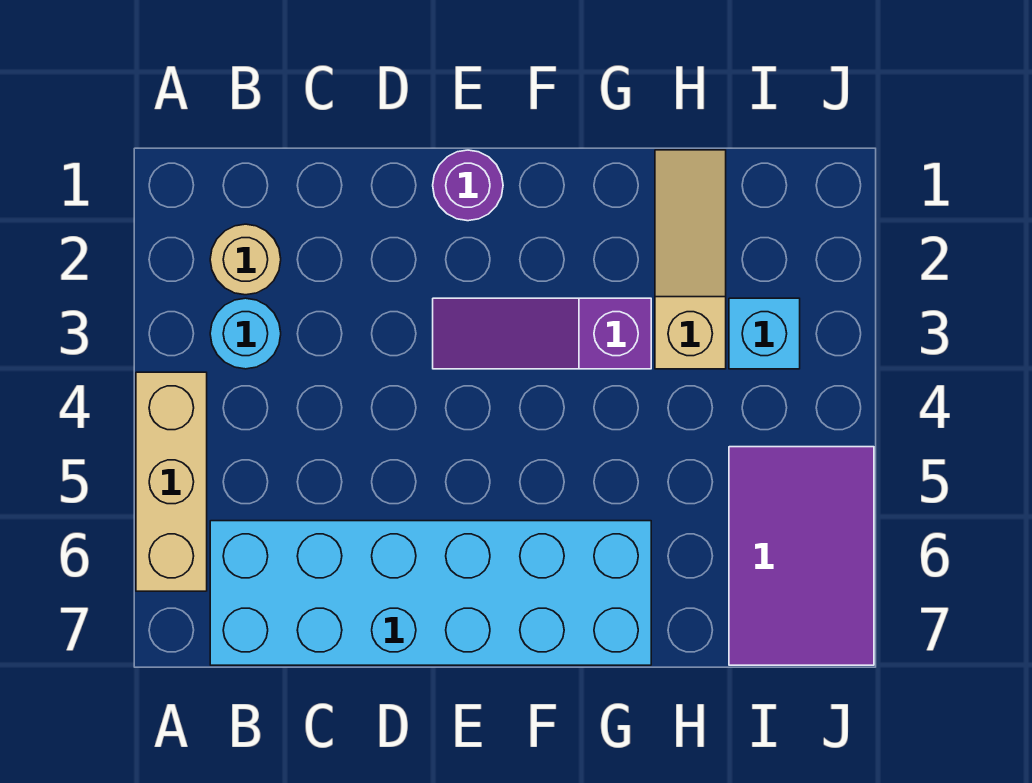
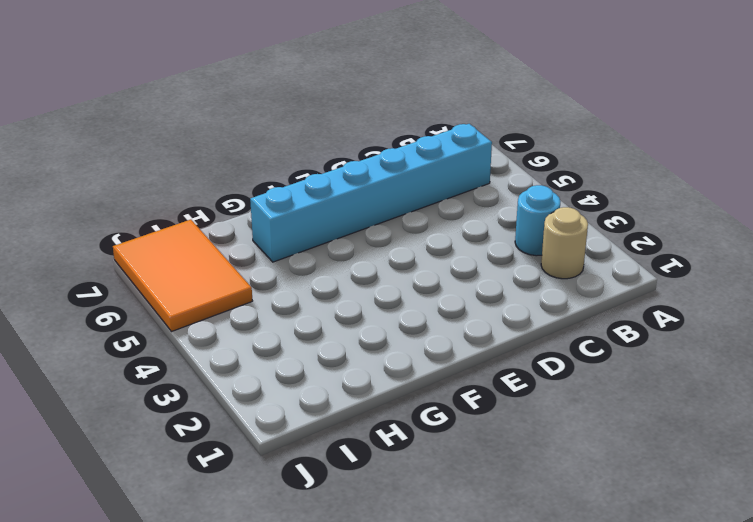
cyan brick B6:G6 level 1 -> cyan brick B6:G7 level 1
orange tile I5:J7 level 1 -> purple tile I5:J7 level 1
none -> tan brick A4:A6 level 1
none -> purple round brick E1 level 1

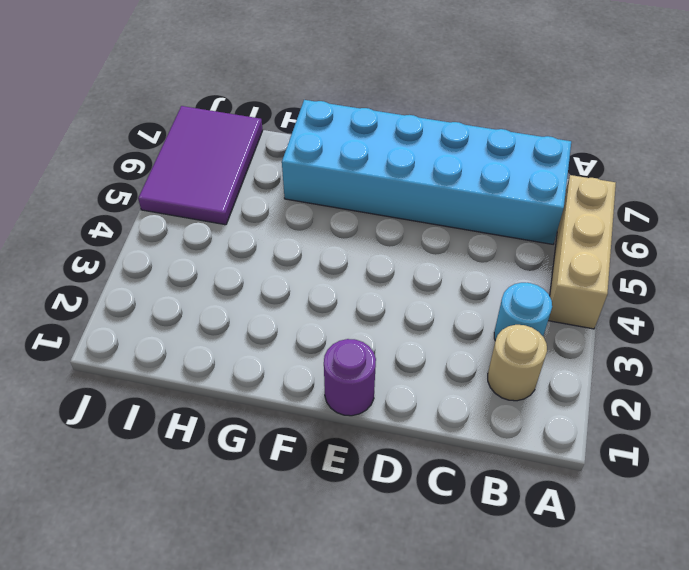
none -> purple slope E3:G3 level 1 top G
none -> tan slope H1:H3 level 1 top 3

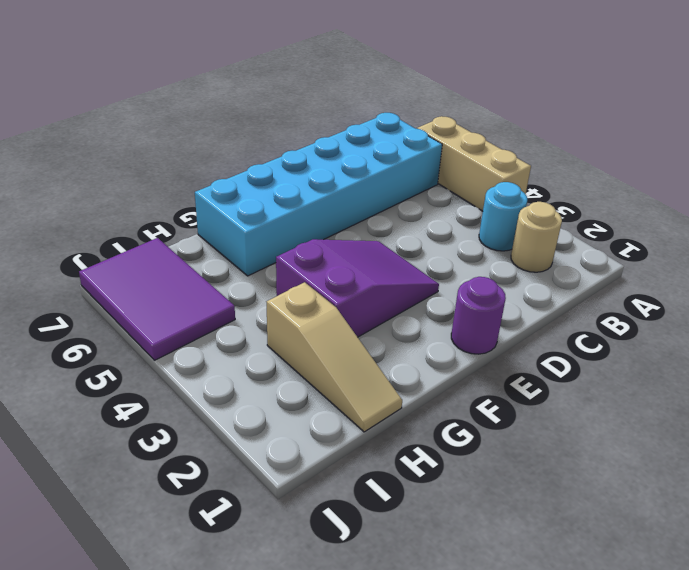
purple slope E3:G4 level 1 top G -> purple slope E3:G3 level 1 top G
none -> cyan brick I3 level 1

